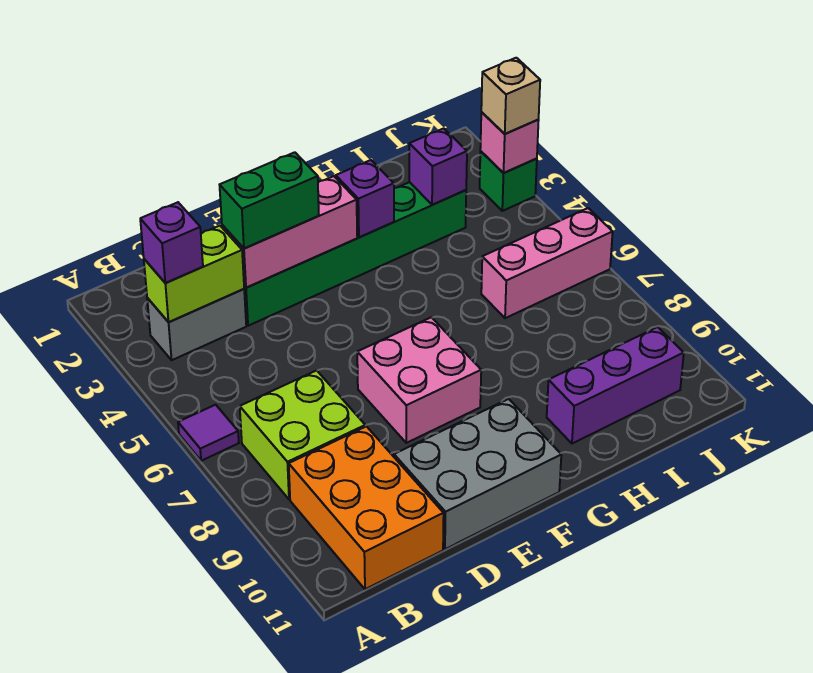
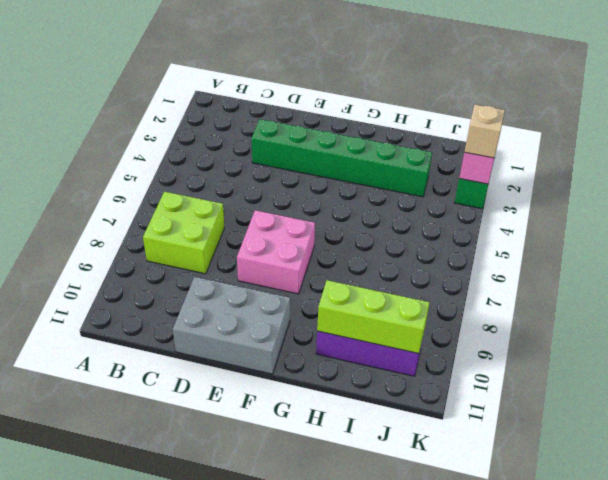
lime brick H10:J10 level 2 -> none
none -> purple tile A6 level 1
none -> grey brick B3:C3 level 1
none -> orange brick B9:C11 level 1

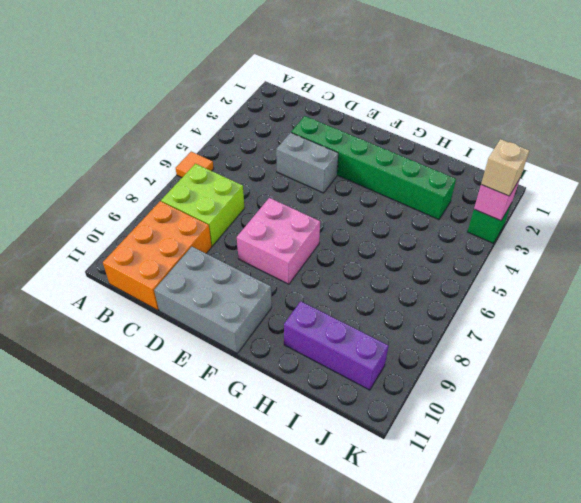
orange tile A6 level 1 -> purple tile A6 level 1
grey brick D4:E4 level 1 -> grey brick B3:C3 level 1
none -> pink brick I6:K6 level 1
none -> lime brick B3:C3 level 2
none -> pink brick D3:F3 level 2

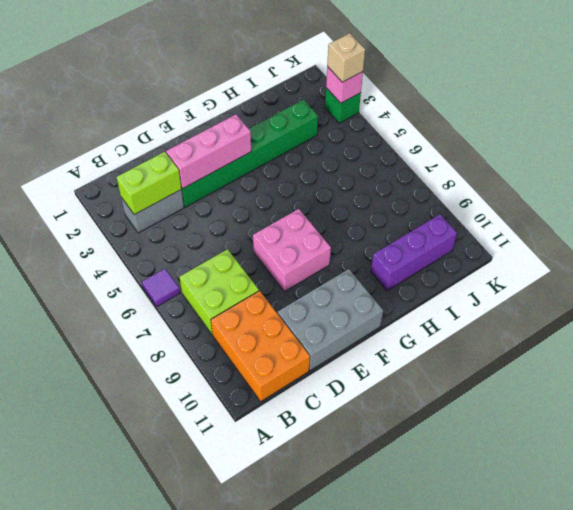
none -> pink brick I6:K6 level 1
none -> purple brick G3 level 2
none -> purple brick I3 level 2

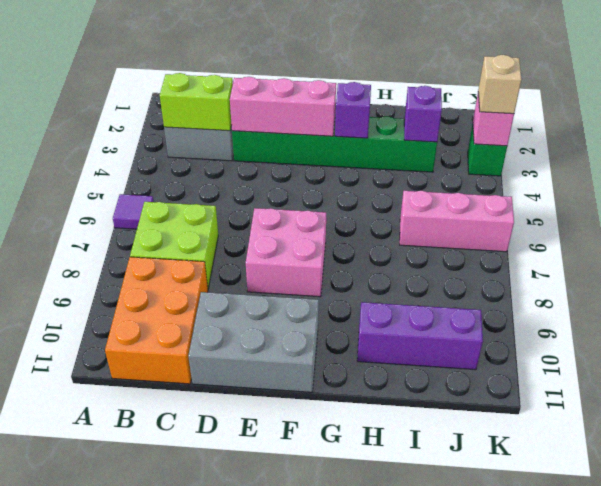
none -> purple brick B3 level 3
none -> green brick D3:E3 level 3

